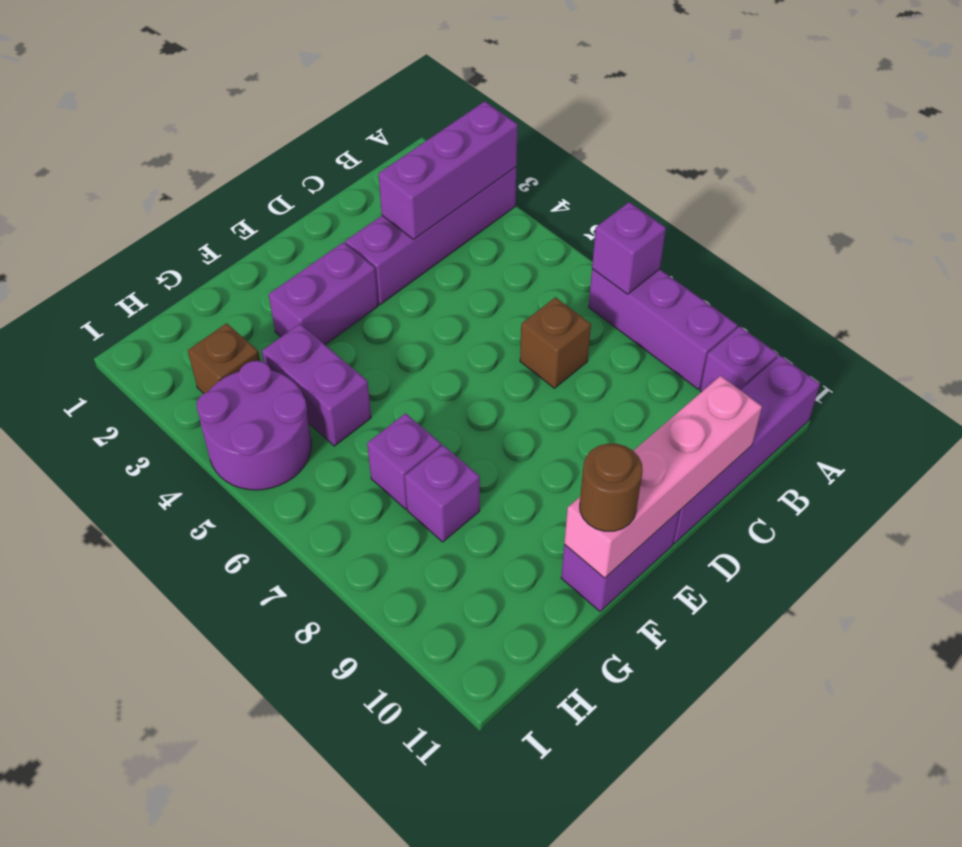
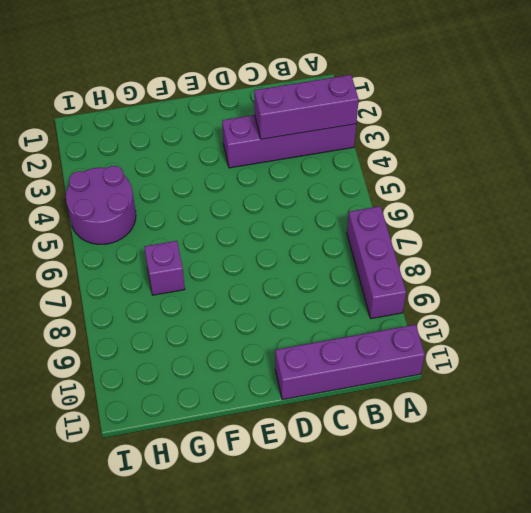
none -> purple brick A10 level 1
none -> brown brick C7 level 1
none -> purple brick E3:F3 level 1

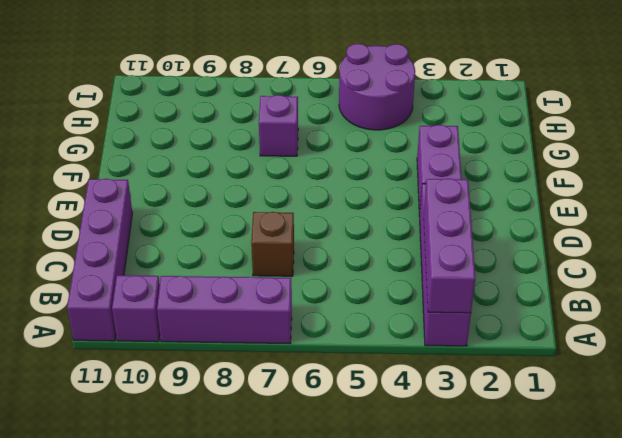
none -> purple brick E11:F11 level 1
none -> purple brick G4:G5 level 1
none -> purple brick G8 level 1

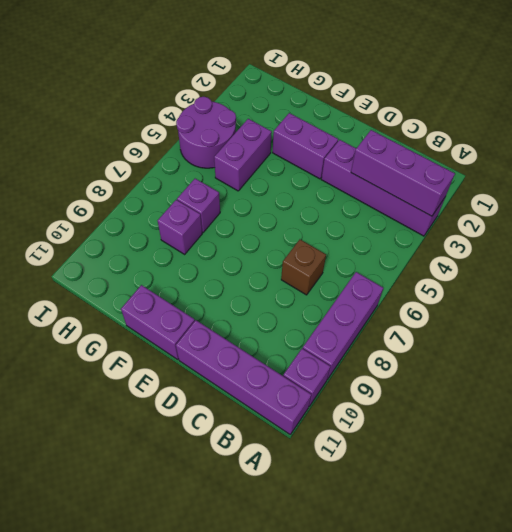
none -> brown brick H3 level 1
none -> purple brick A7 level 2
none -> pink brick C11:F11 level 2

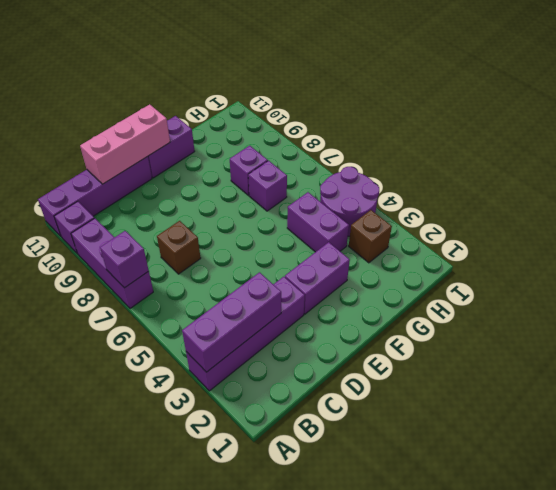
pink brick C11:E11 level 2 -> pink brick C11:F11 level 2
none -> brown round brick F11 level 3

